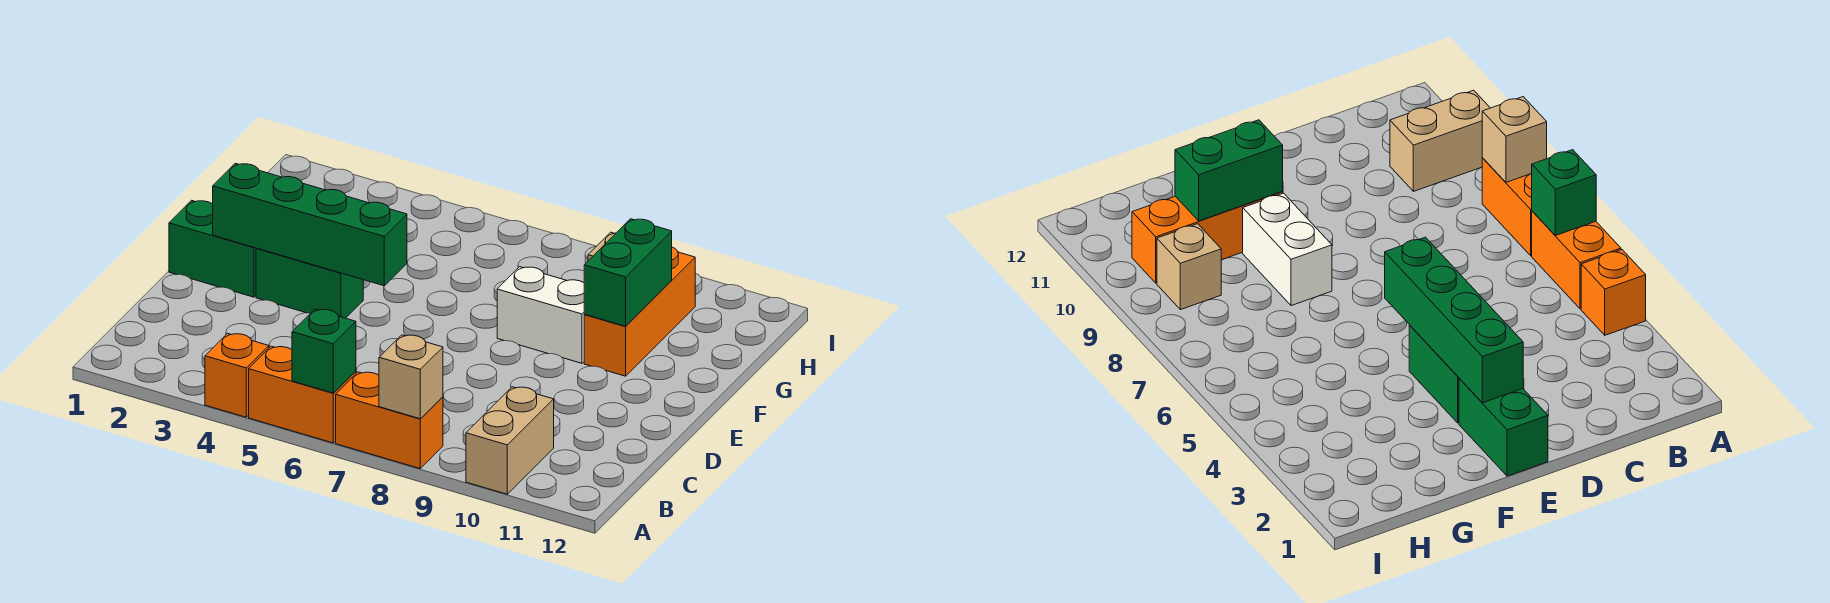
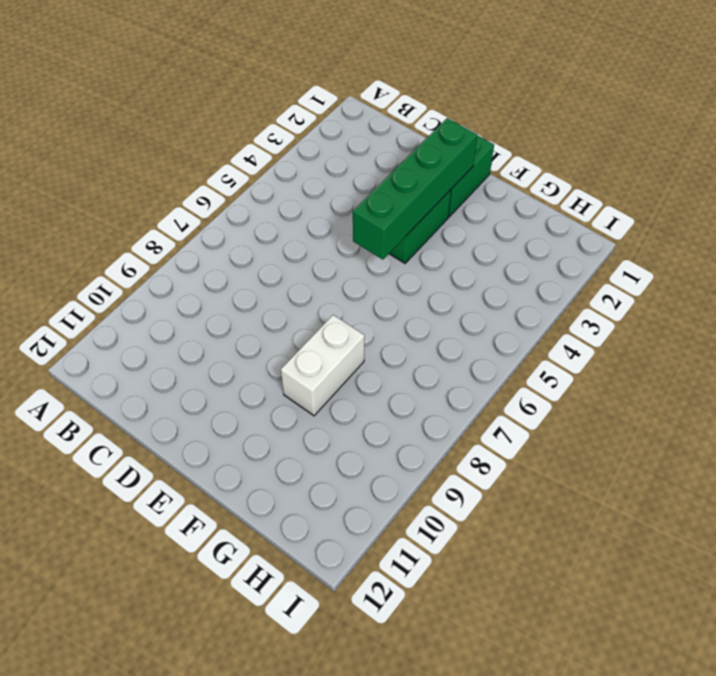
none -> orange brick A4 level 1
none -> orange brick A5:A6 level 1
none -> orange brick A7:A8 level 1

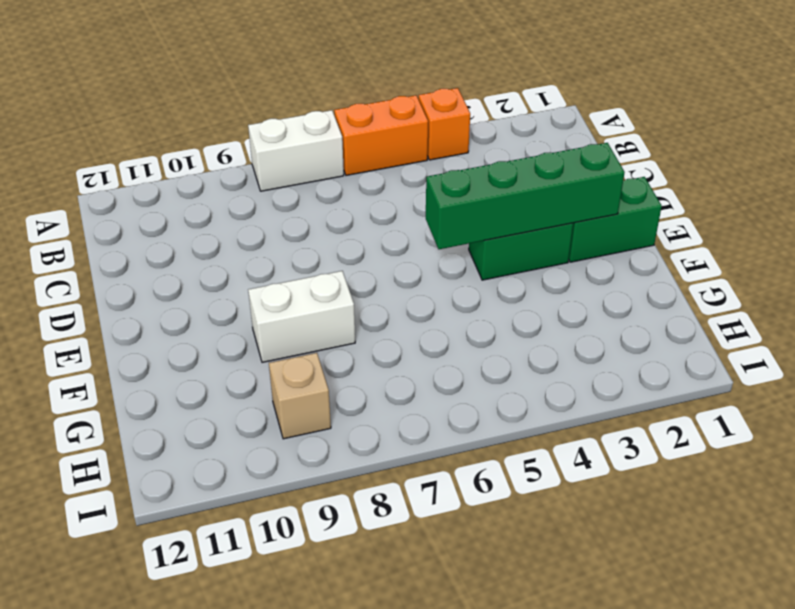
white brick A7:A8 level 1 -> orange brick A7:A8 level 1
none -> tan brick A10:B10 level 1
none -> orange brick F10:H10 level 1
none -> green brick A6 level 2

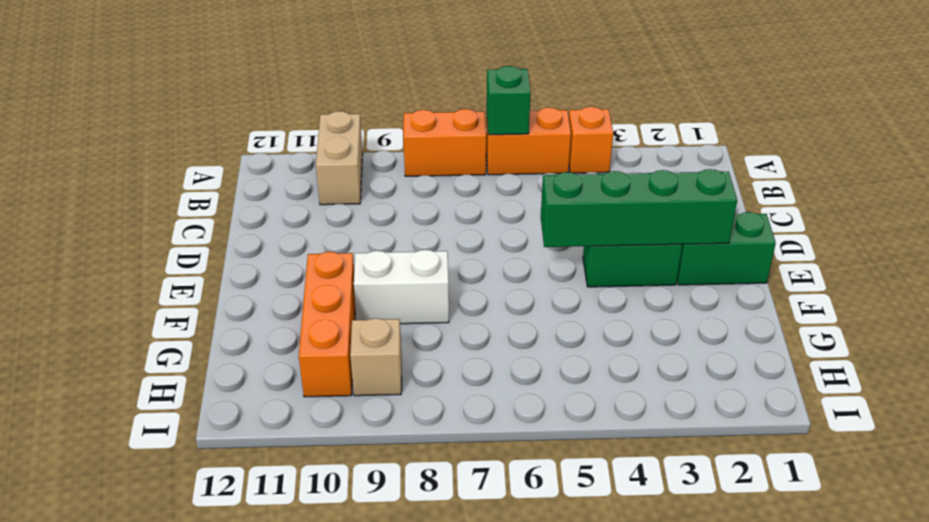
none -> tan brick A8 level 2
none -> green brick F10:G10 level 2

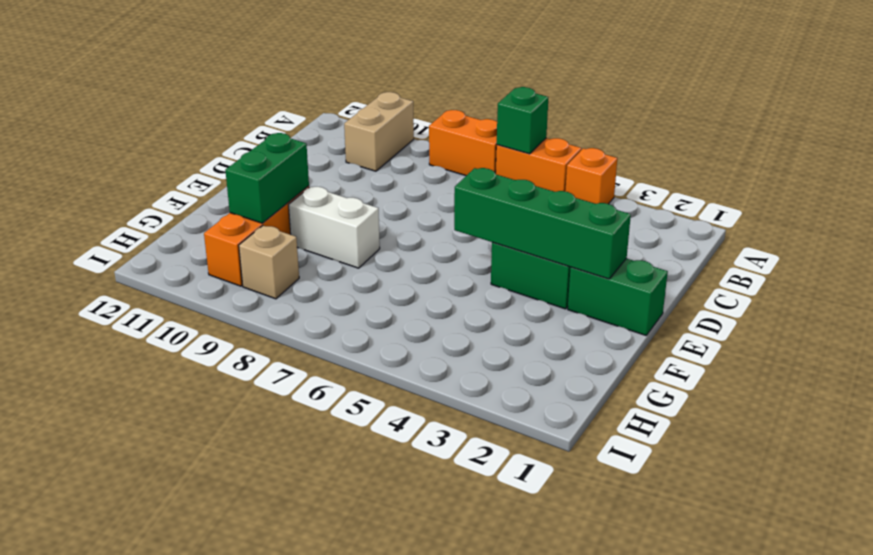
none -> tan brick A8 level 2

